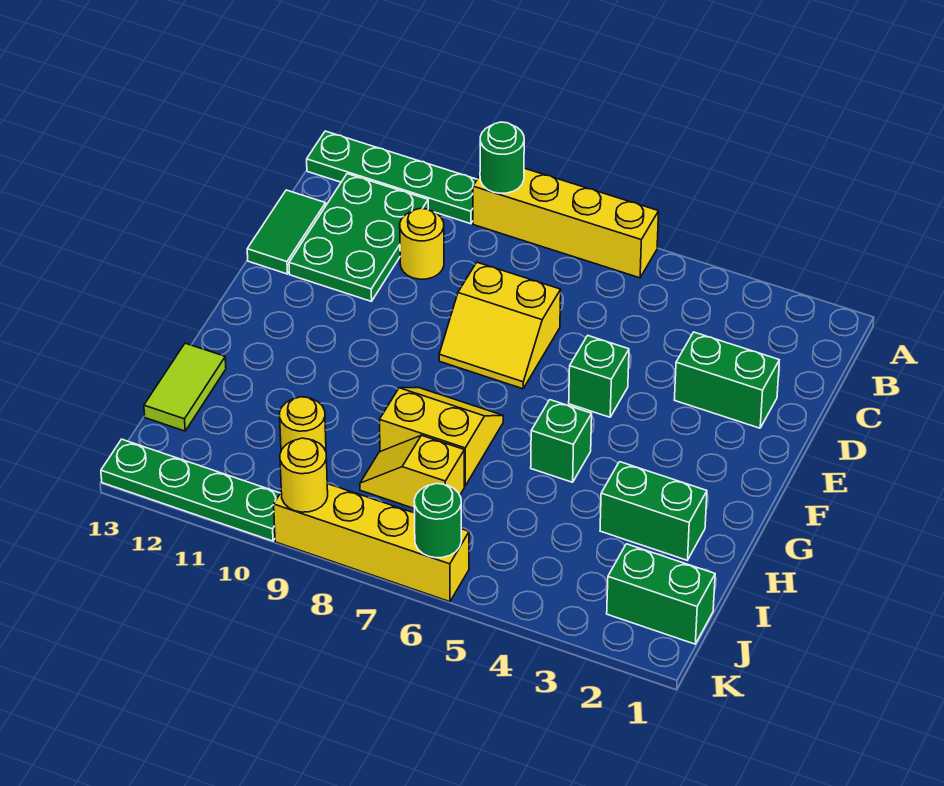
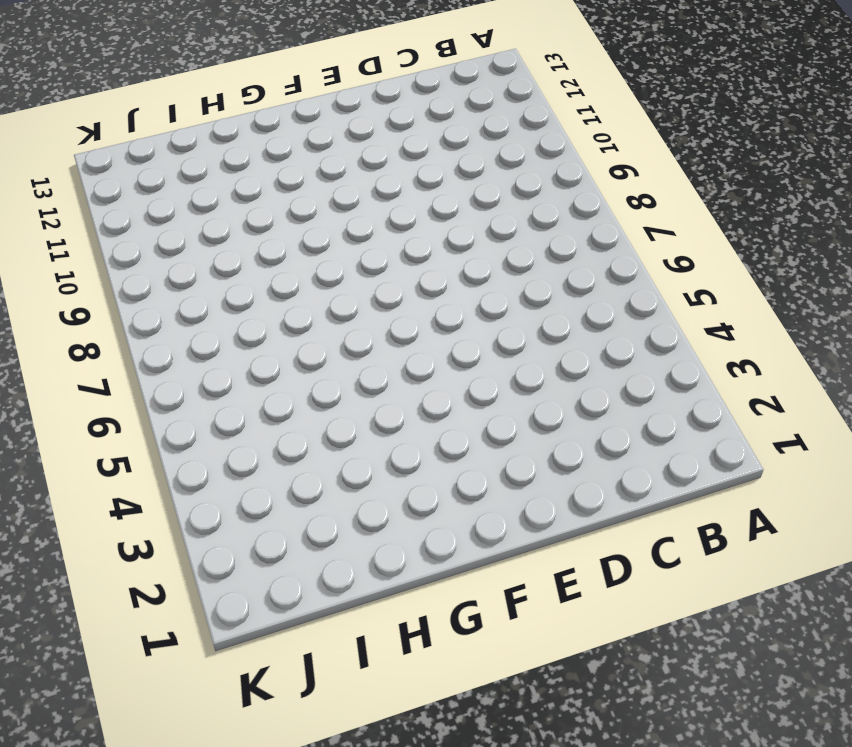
none -> yellow brick A6:A9 level 1
none -> green plate A10:A13 level 1
none -> green plate B11:D12 level 1

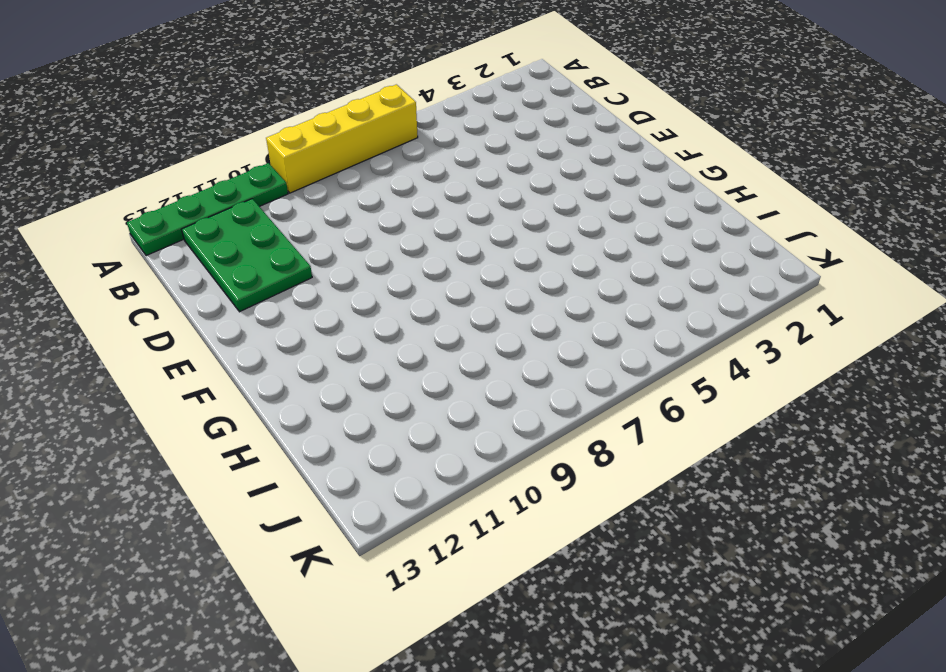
none -> yellow round brick C10 level 1
none -> green tile C13:D13 level 1
none -> green brick D2:D3 level 1

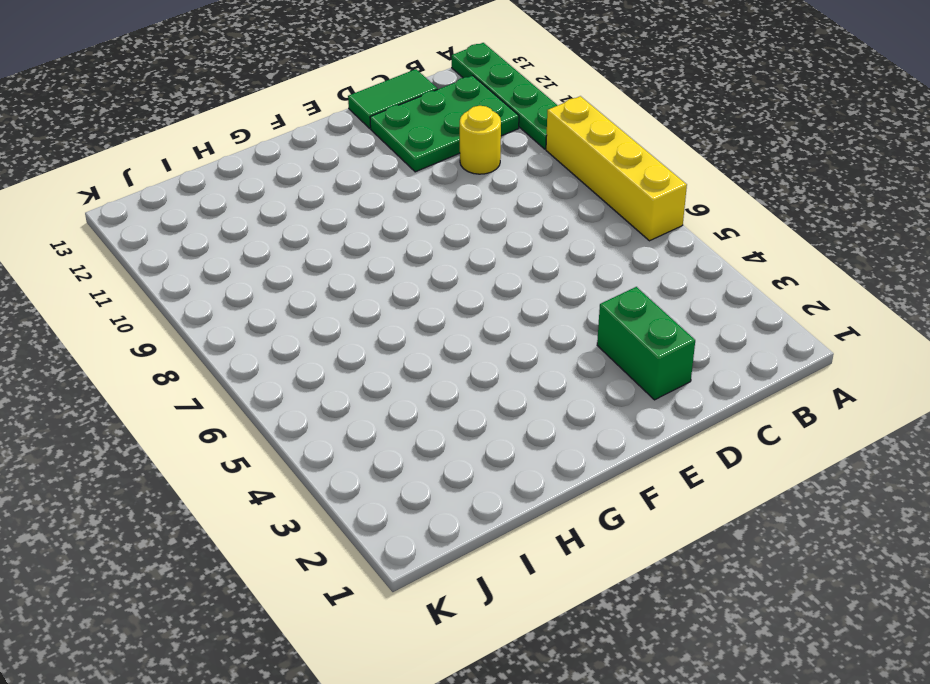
none -> yellow slope D7:E8 level 1 top D
none -> green brick E5 level 1
none -> green brick G5 level 1

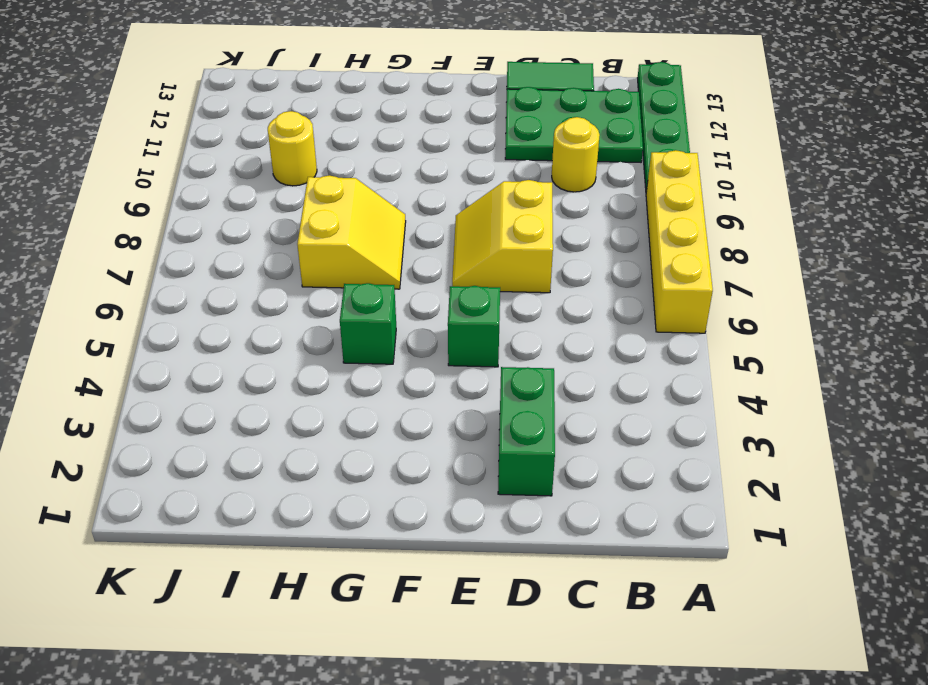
none -> green brick H2:H3 level 1
none -> lime tile H13:I13 level 1
none -> yellow slope I7:I8 level 1 top 7

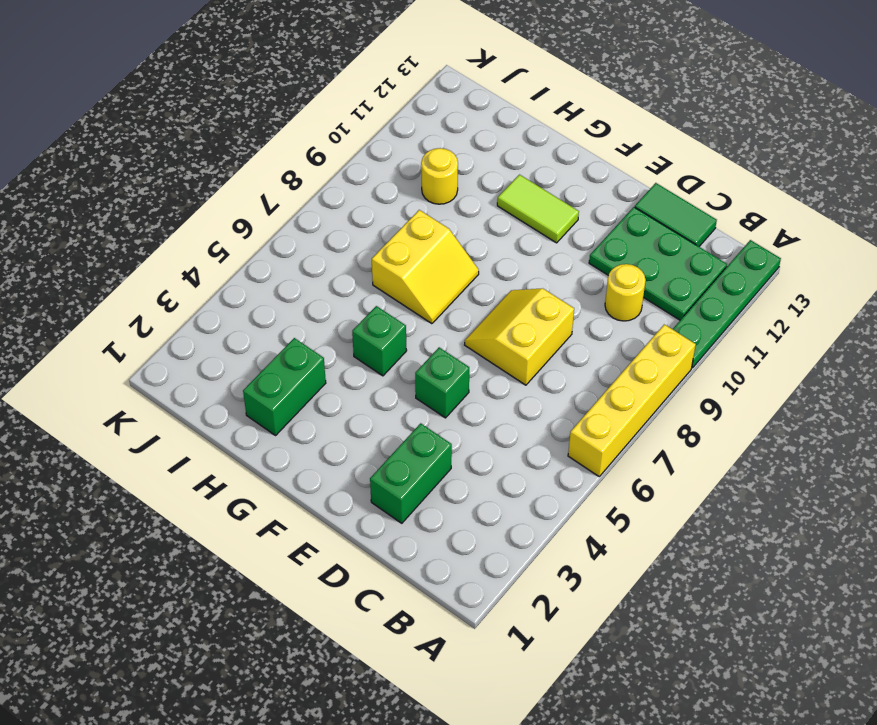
lime tile F11:G11 level 1 -> lime tile H13:I13 level 1
none -> yellow slope I7:I8 level 1 top 7
none -> green brick J1:J2 level 1
none -> yellow brick K6:K9 level 1

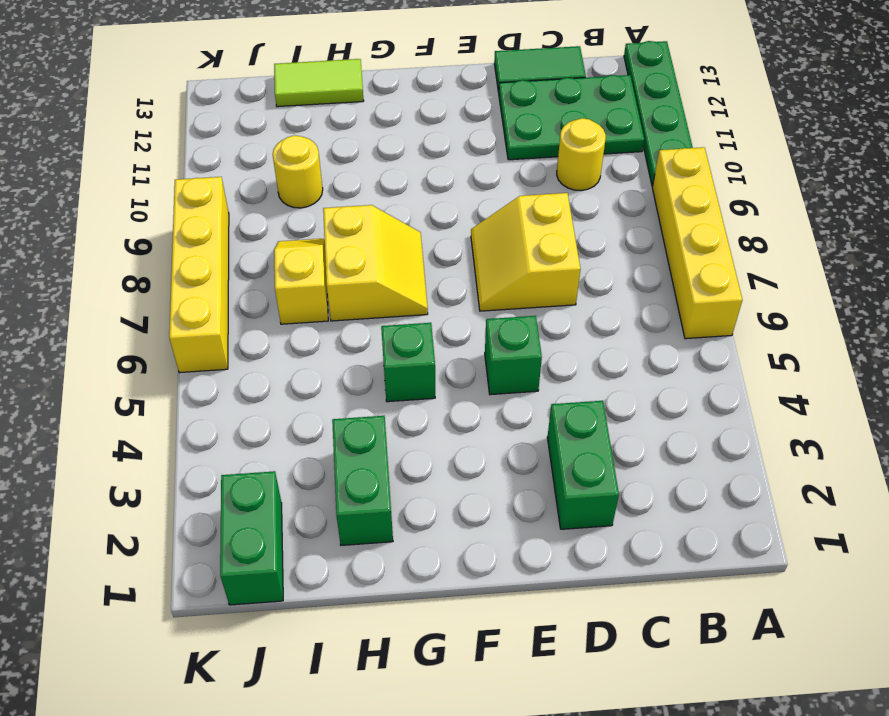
none -> green plate K10:K13 level 1
none -> green round brick A9 level 2
none -> green round brick K6 level 2

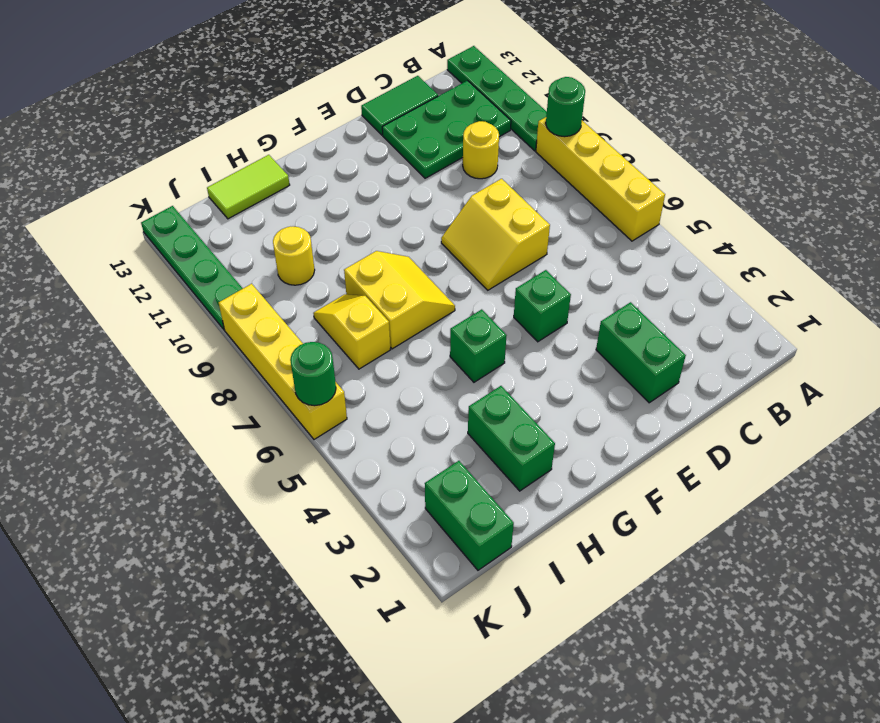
none -> yellow round brick K9 level 2

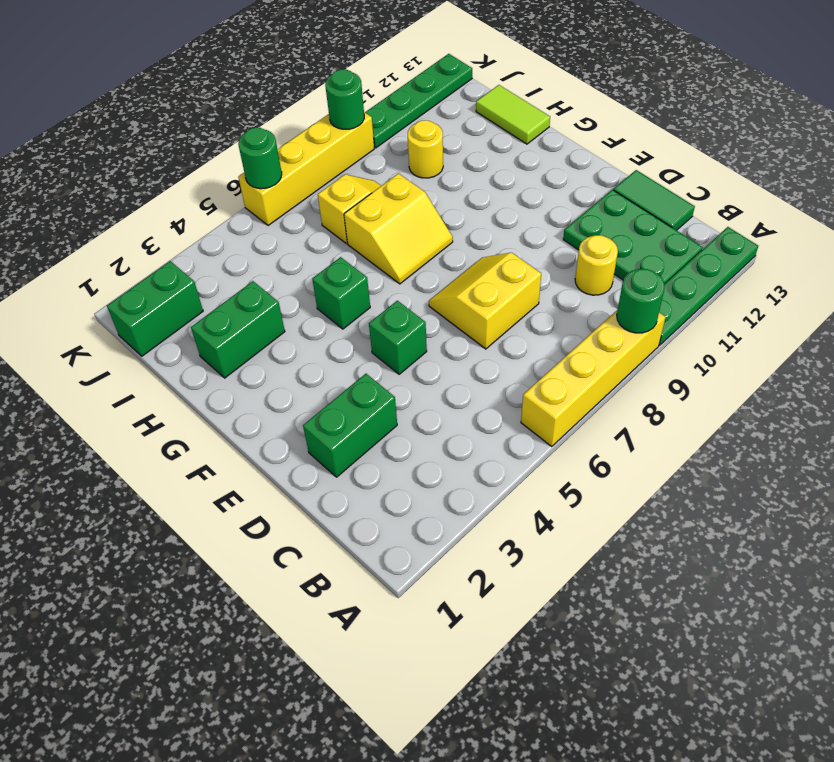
green round brick K9 level 2 -> yellow round brick K9 level 2

